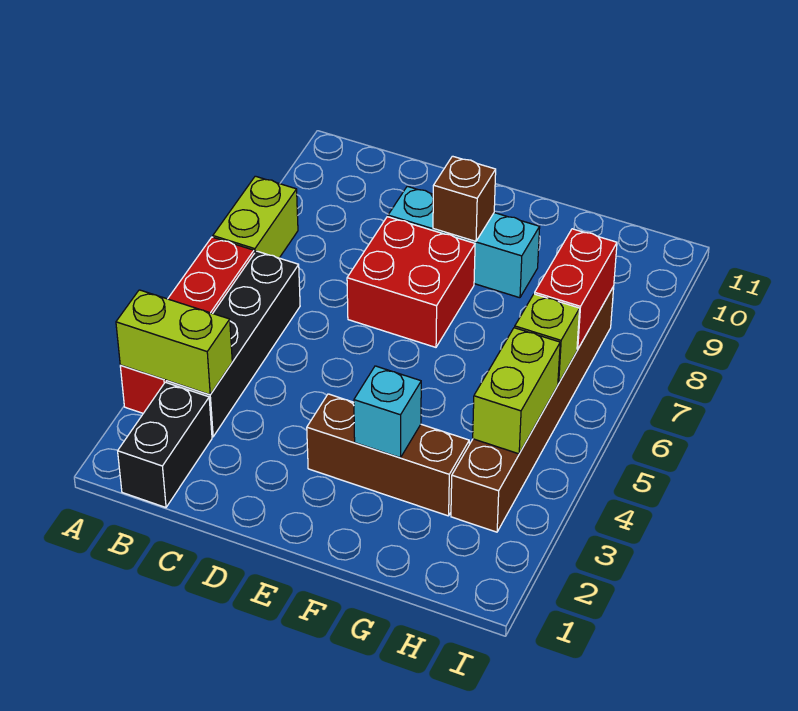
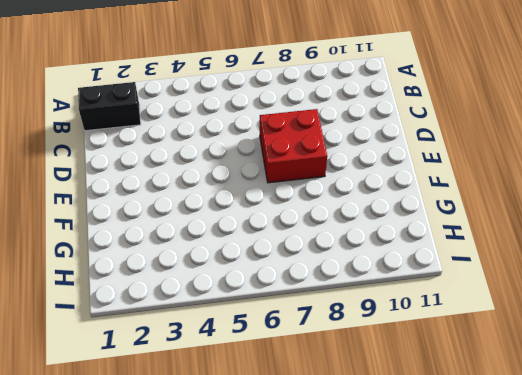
none -> red brick A3:A6 level 1
none -> lime brick A7:A8 level 1
none -> black brick B3:B6 level 1

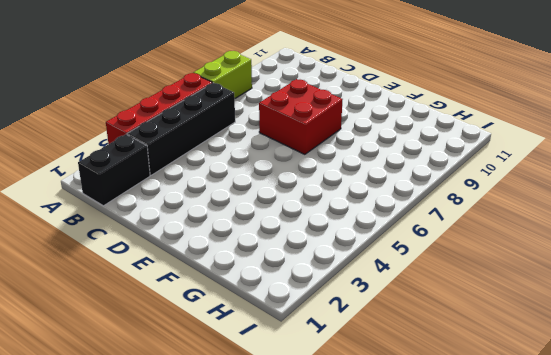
none -> cyan brick D9:F9 level 1
none -> brown brick E3:G3 level 1
none -> brown brick H3:H8 level 1

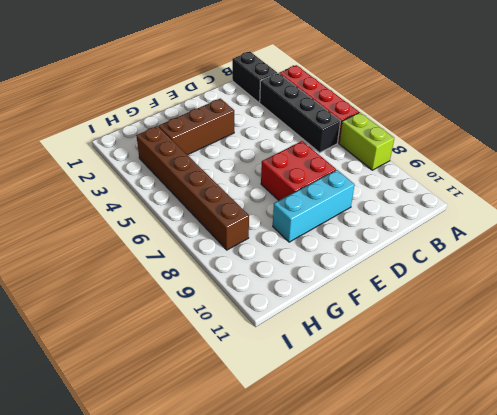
none -> lime brick A3:B3 level 2
none -> brown brick E9 level 2
none -> cyan brick F3 level 2

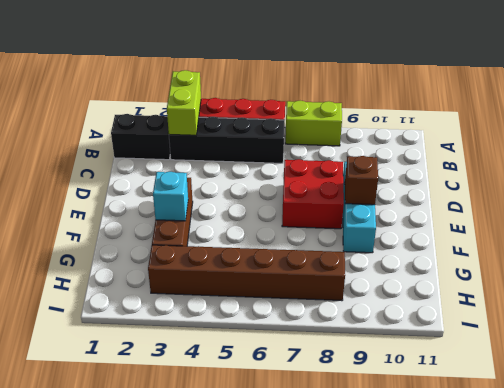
none -> lime brick H4:H5 level 2
none -> lime brick H6 level 2
none -> red brick H7:H8 level 2

